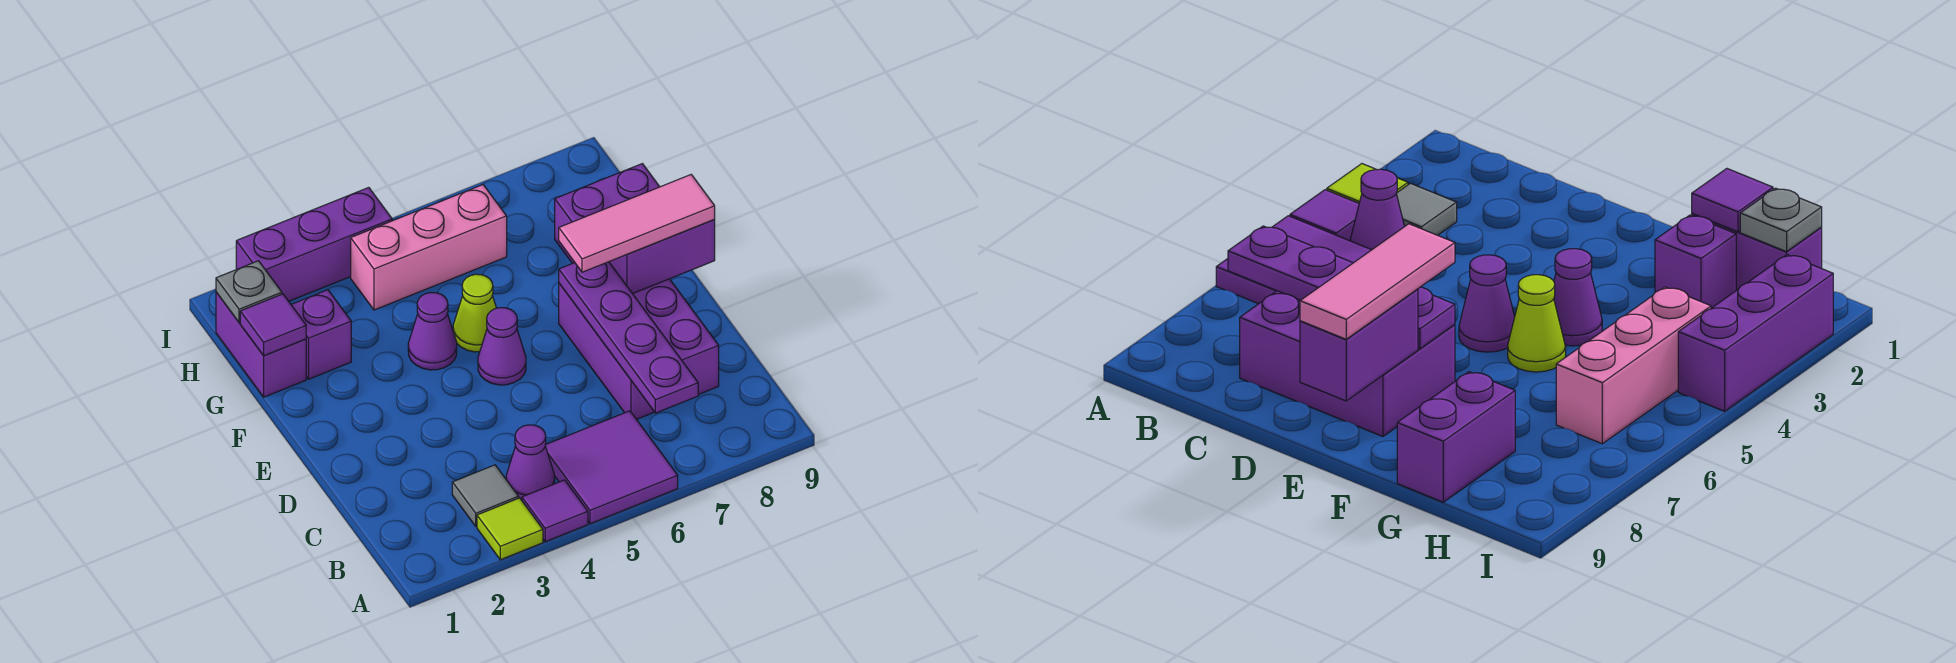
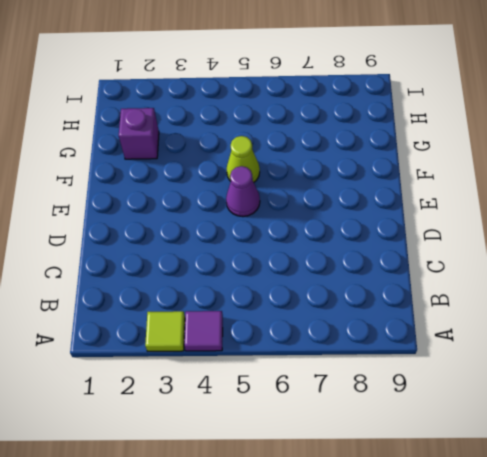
none -> purple tile A5:B6 level 1
none -> grey tile B3 level 1
none -> purple cone B4 level 1

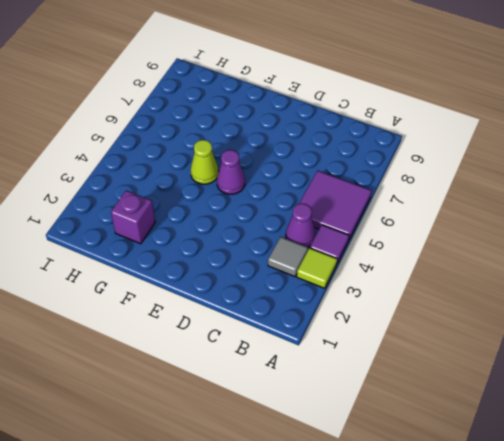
none -> purple brick C7:E8 level 1
none -> purple cone F4 level 1
none -> purple brick G1:H1 level 1

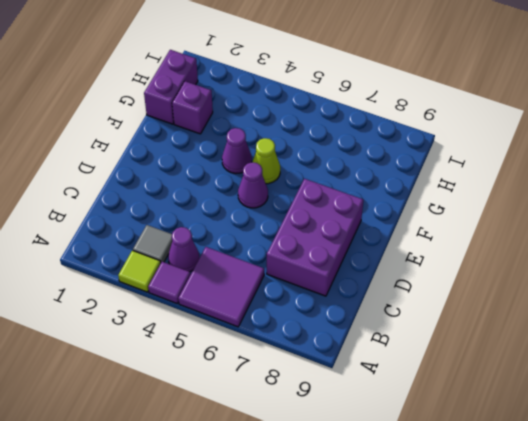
none -> purple brick G8:G9 level 1
none -> pink brick H4:H6 level 1
none -> purple brick I2:I4 level 1

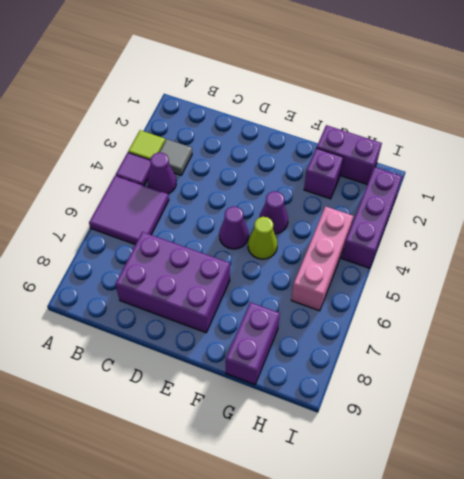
none -> purple plate B7:E7 level 2
none -> purple brick E8:E9 level 2
none -> purple tile G1 level 2

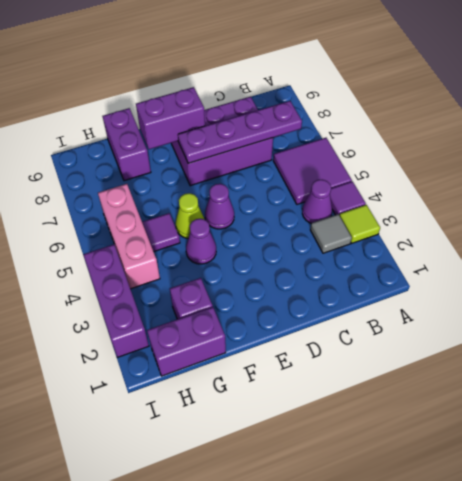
purple brick E8:F8 level 2 -> purple brick E8:E9 level 2
purple tile G5 level 1 -> purple tile G1 level 2
none -> grey plate H1 level 2
none -> pink tile E7:E9 level 3

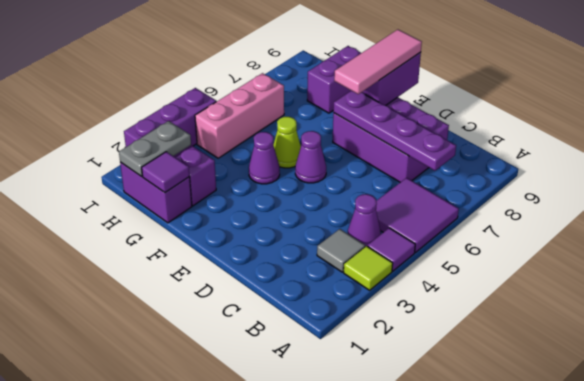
grey plate H1:H2 level 2 -> grey plate H1 level 2

